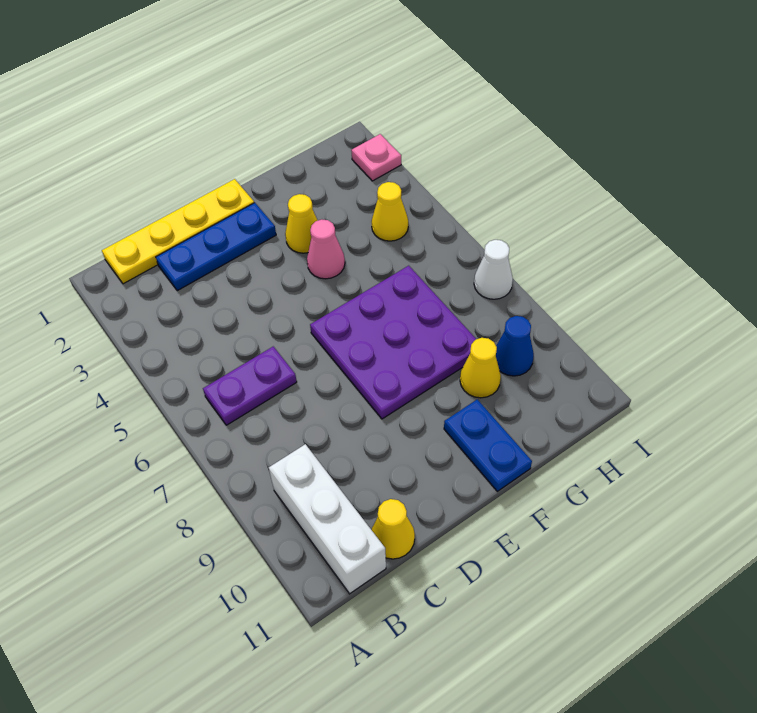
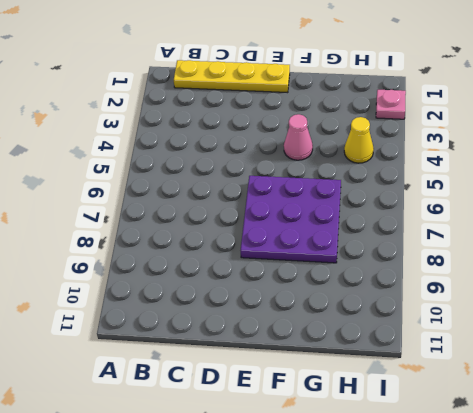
none -> purple plate B6:C6 level 1
none -> white brick B9:B11 level 1
none -> blue plate C2:E2 level 1

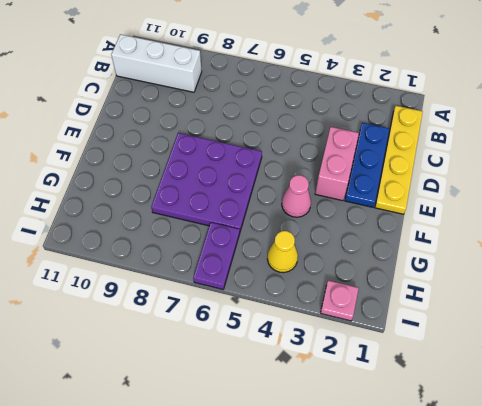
pink brick D3:E3 level 1 -> none
purple plate H6:I6 level 1 -> purple plate B6:C6 level 1
none -> yellow cone C11 level 1
none -> yellow cone F3 level 1
none -> blue plate F10:F11 level 1

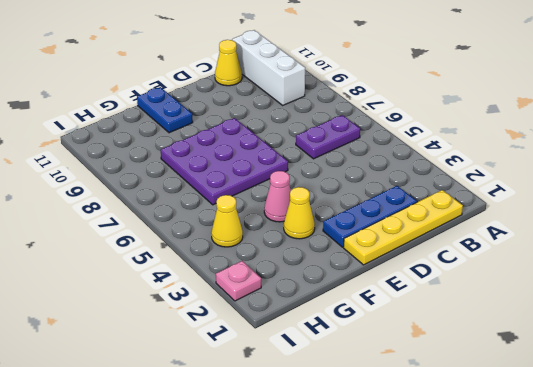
none -> yellow cone G9 level 1
none -> blue cone H9 level 1
none -> white cone I7 level 1

